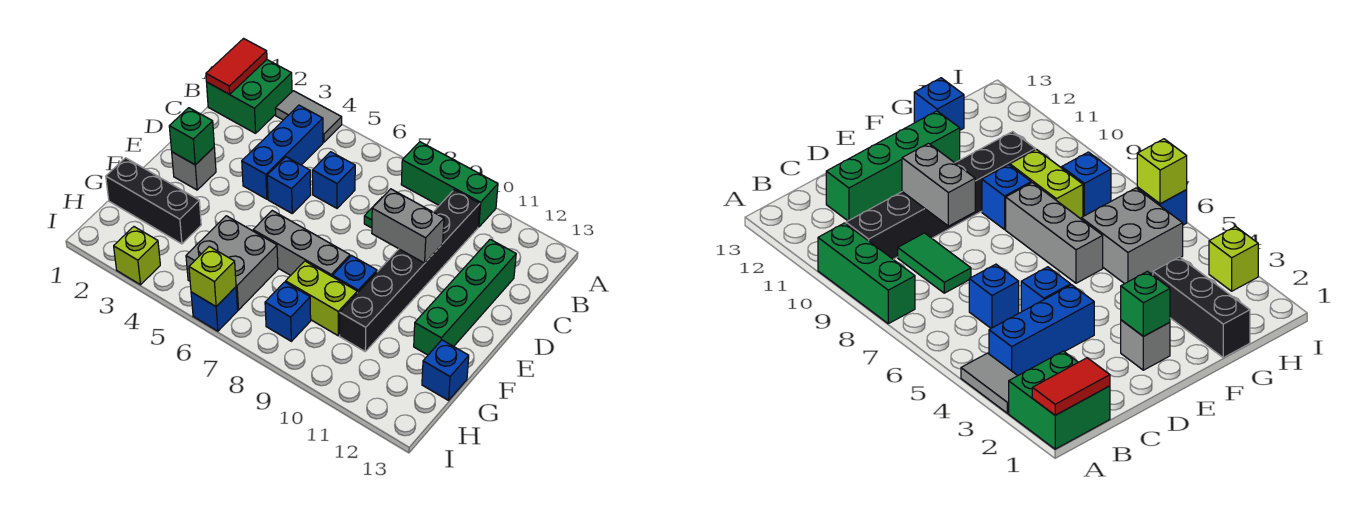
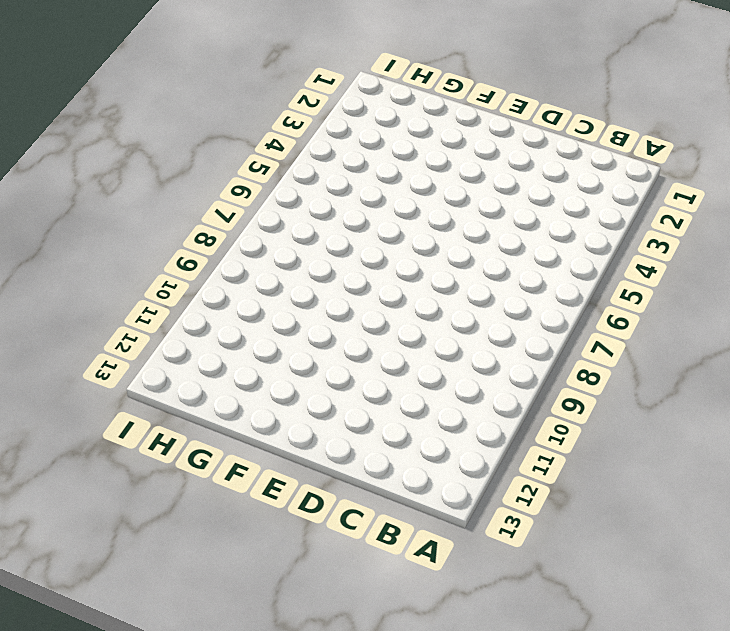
none -> green brick A1:B2 level 1
none -> grey tile A3:A4 level 1
none -> green brick A8:A10 level 1

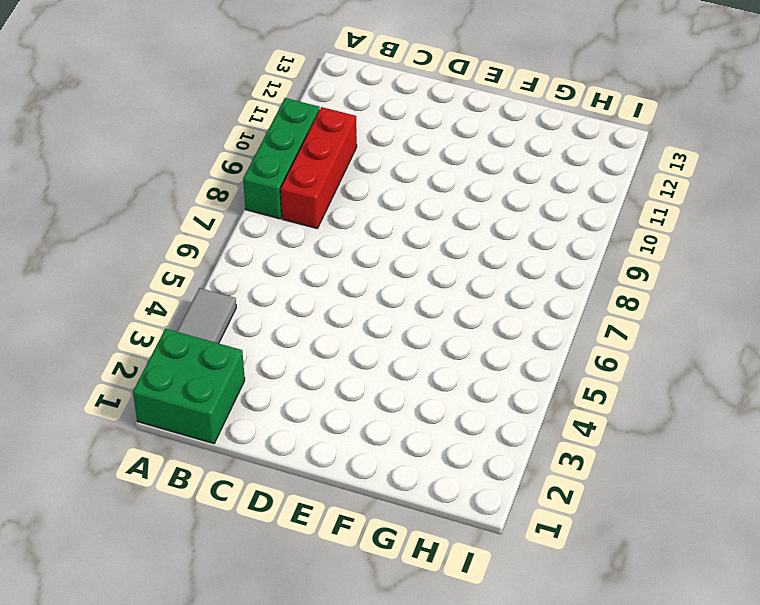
red brick B8:B10 level 1 -> black brick B10:G10 level 1
none -> blue brick B4:D4 level 1
none -> blue brick C6 level 1
none -> green tile C8:C9 level 1

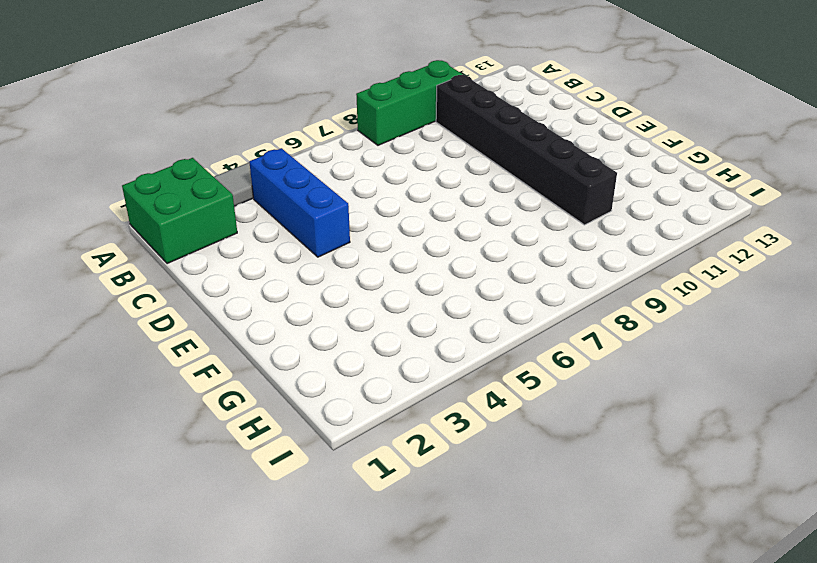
none -> blue brick C6 level 1
none -> green tile C8:C9 level 1
none -> green brick C12:F12 level 1

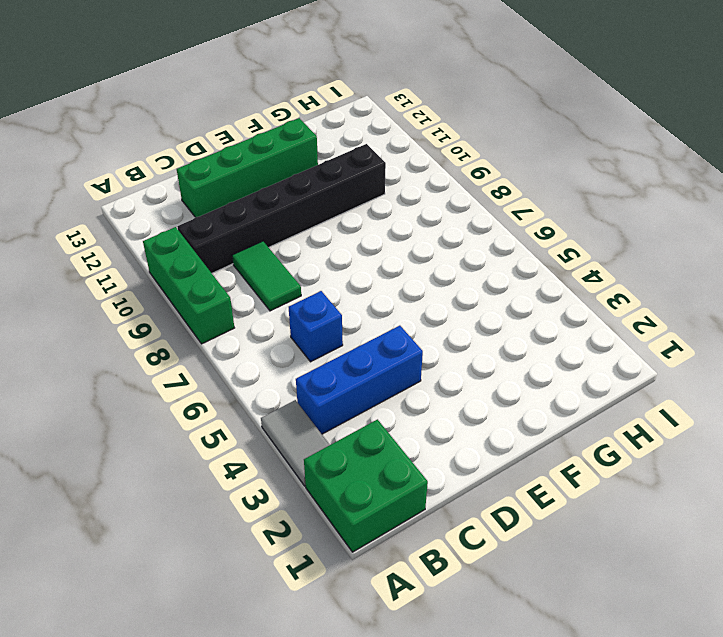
none -> blue brick D5 level 1
none -> grey brick E2 level 1
none -> grey brick F6:F8 level 1

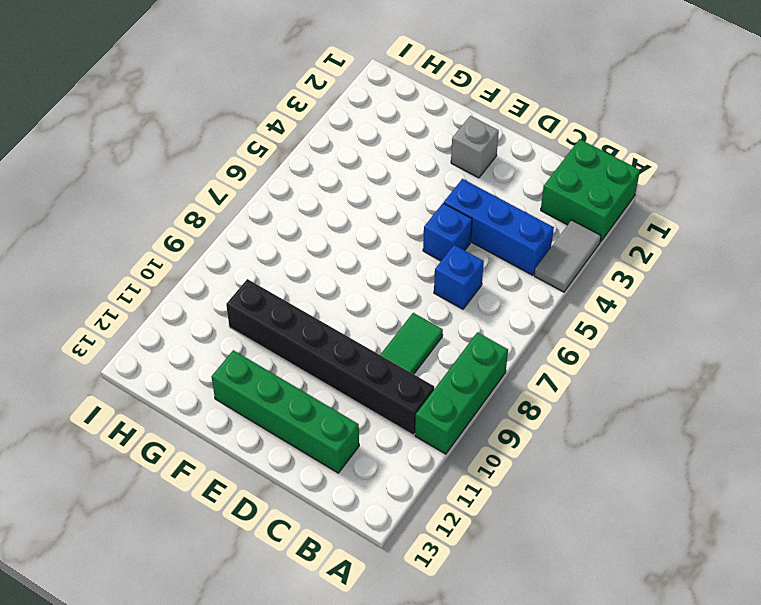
none -> grey brick F6:F8 level 1
none -> blue brick F9 level 1
none -> black brick G1:G3 level 1

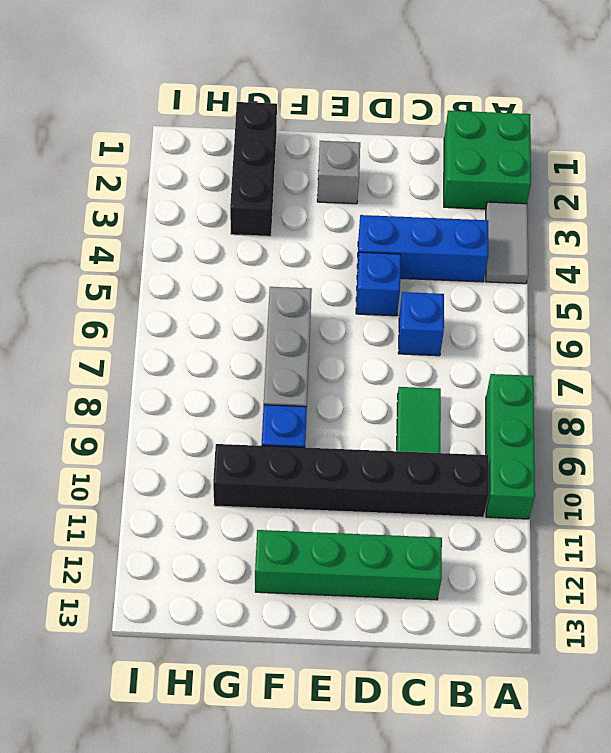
none -> grey brick G5:H6 level 1
none -> lime brick G8:G9 level 1
none -> blue brick G13 level 1

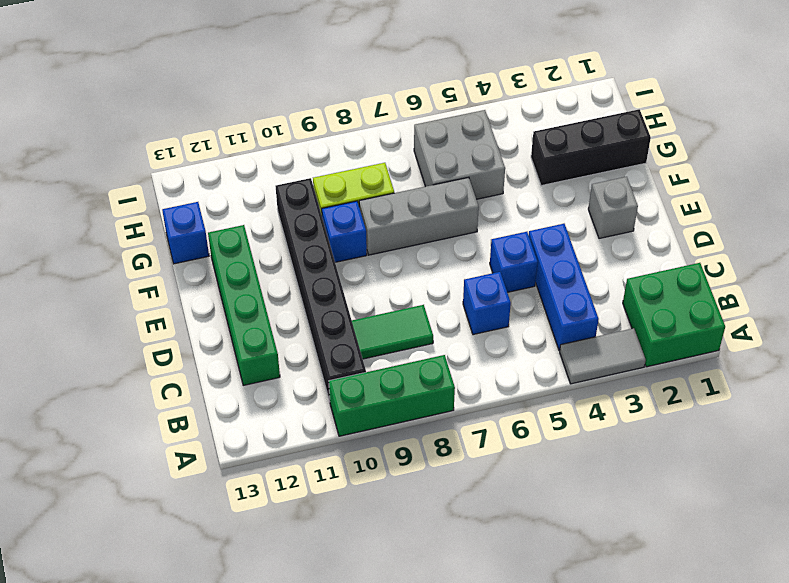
none -> blue brick H8 level 1
none -> lime brick I3 level 1
none -> blue brick I6 level 1

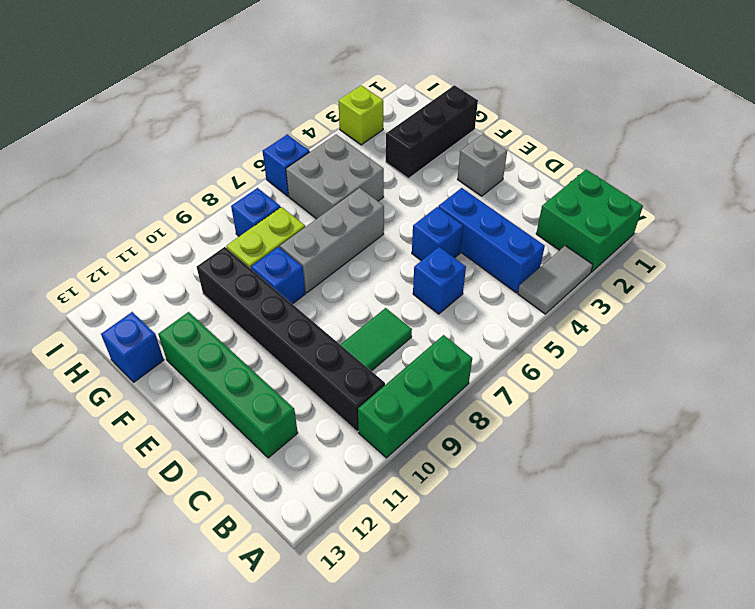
none -> red tile A1:B1 level 2
none -> grey brick D9:D10 level 2
none -> green brick E2 level 2

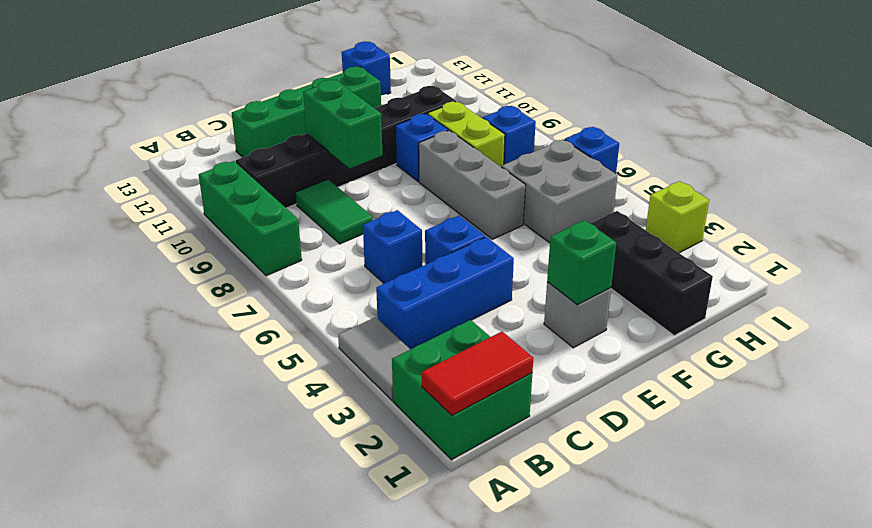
green brick D9:D10 level 2 -> grey brick D9:D10 level 2
none -> lime brick I6 level 2

